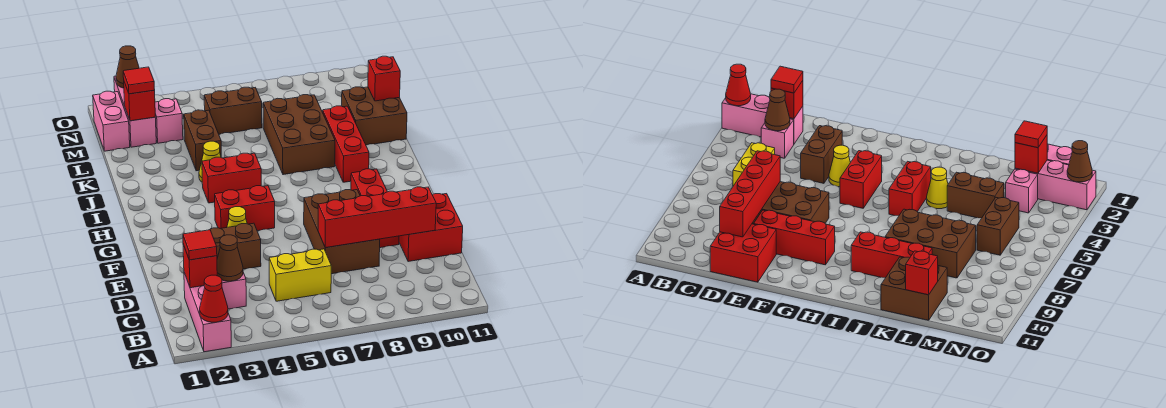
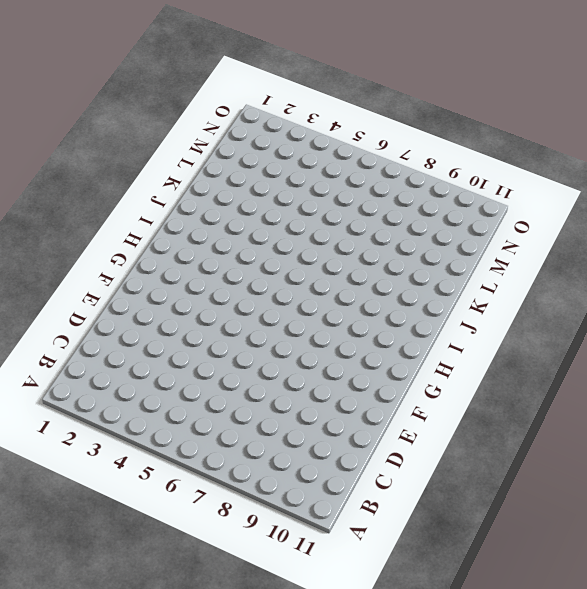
none -> pink brick A2:C2 level 1
none -> pink brick C3 level 1
none -> yellow brick C5:C6 level 1

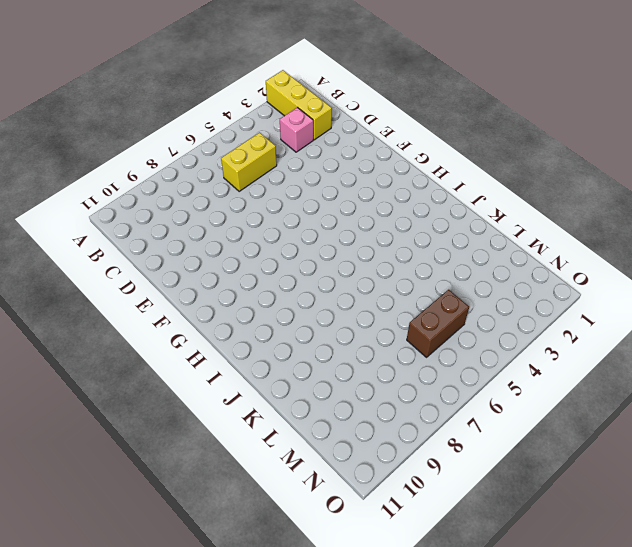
yellow brick A2:C2 level 1 -> pink brick A2:C2 level 1
none -> brown brick D7:F8 level 1
none -> red brick D10:E11 level 1
none -> brown brick E3:E4 level 1

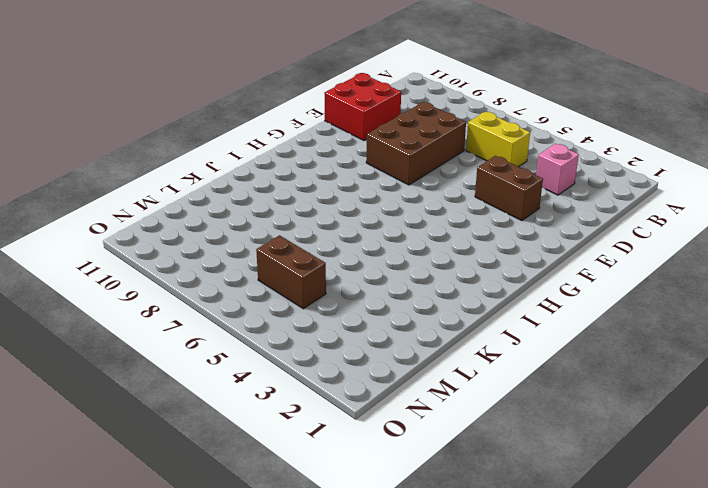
none -> pink brick A2:C2 level 1
none -> red brick E9:G9 level 1
none -> yellow cone F4 level 1

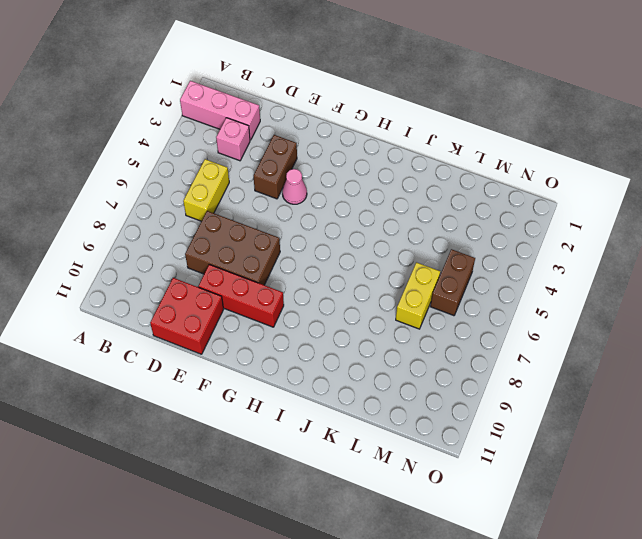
pink cone F4 level 1 -> yellow cone F4 level 1
yellow brick L6:L7 level 1 -> brown brick J7:L8 level 1
none -> red brick G4:G5 level 1
none -> red brick I4:I5 level 1
none -> red brick I9:K9 level 1

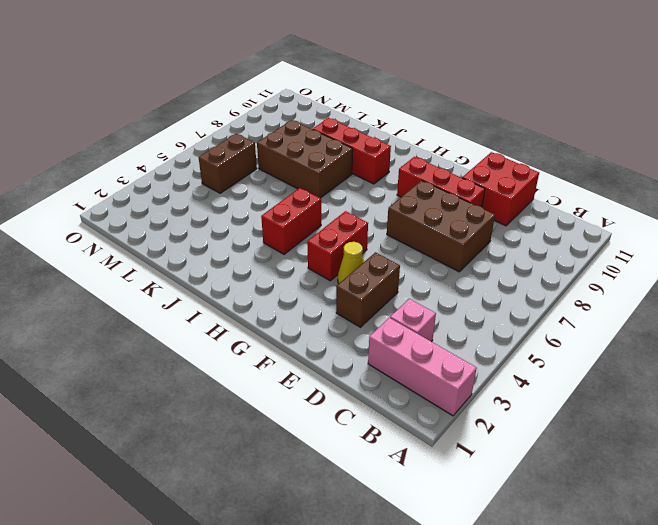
none -> yellow brick C5:C6 level 1
none -> yellow cone J4 level 1
none -> brown brick K4:L4 level 1

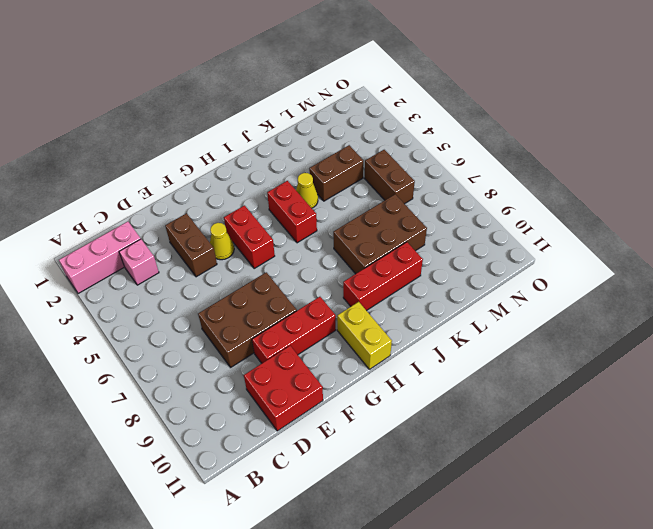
yellow brick H10:H11 level 1 -> yellow brick C5:C6 level 1
none -> brown brick K10:L11 level 1
none -> pink brick M1:N1 level 1
none -> pink brick M2:O2 level 1

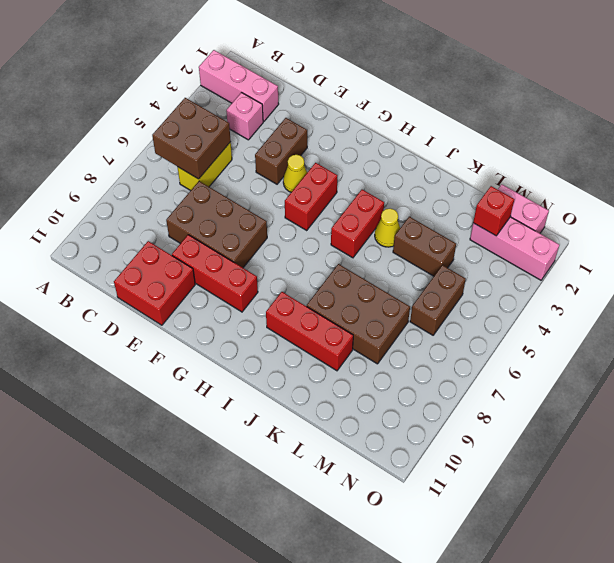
brown brick B5:C6 level 2 -> brown brick K10:L11 level 1
none -> pink brick M3 level 1
none -> red cone A2 level 2
none -> red brick C2 level 2

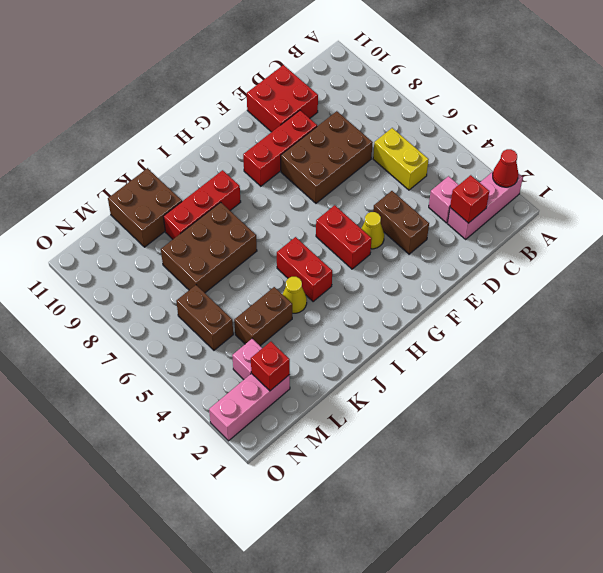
none -> pink brick M1:N1 level 1
none -> brown cone C3 level 2
none -> red brick D7:D10 level 2

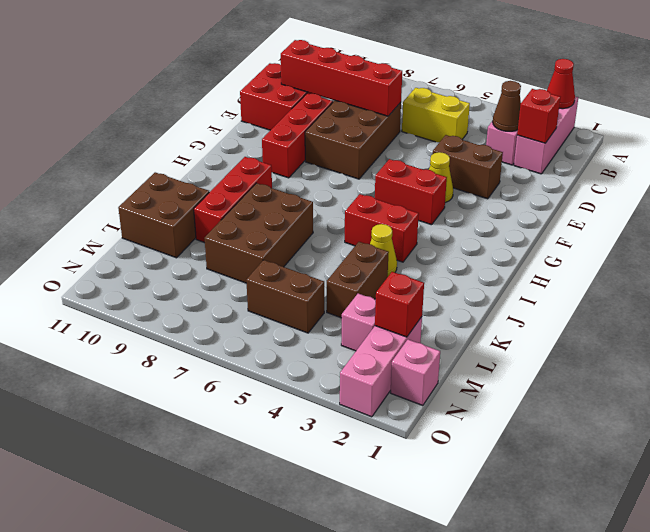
pink brick N1 level 1 -> pink brick M1:N1 level 1
none -> red brick L11 level 2
none -> brown cone O2 level 2
none -> red tile C2 level 3

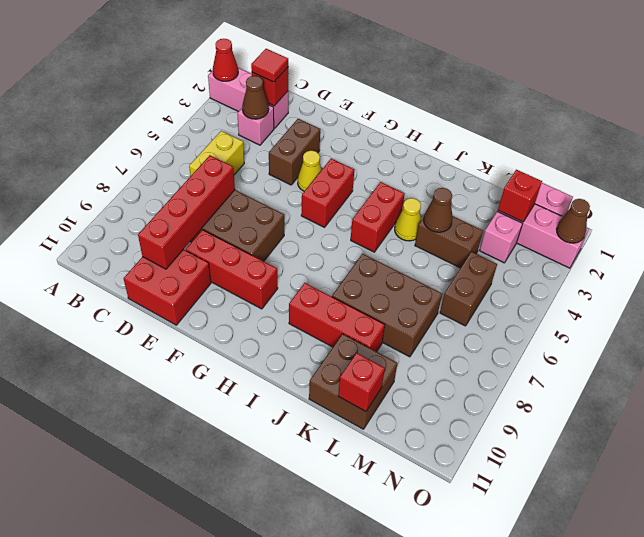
brown cone K4 level 2 -> none
none -> red tile M2 level 3

